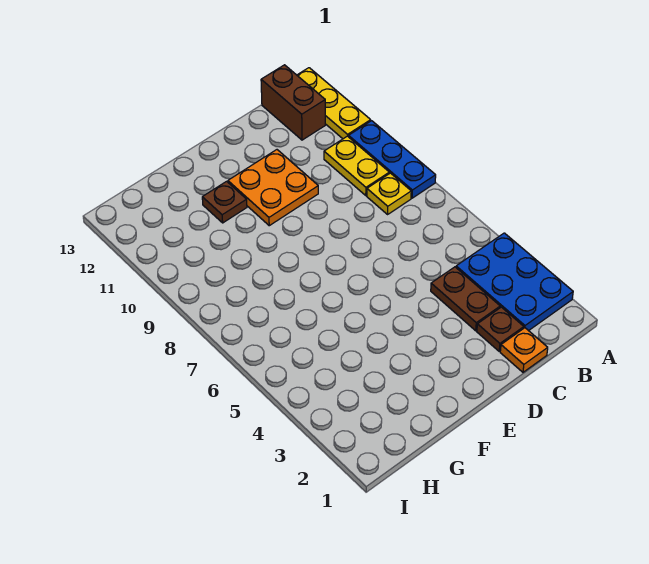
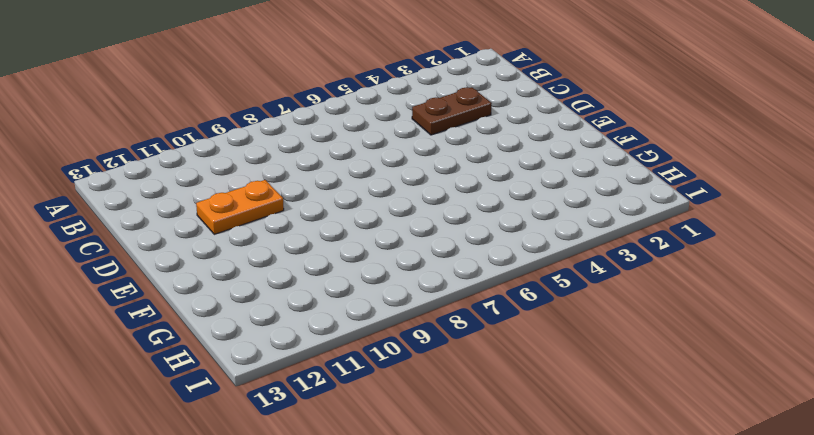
orange plate D10:D11 level 1 -> orange plate D10:E11 level 1
none -> blue plate A2:B4 level 1
none -> blue plate A8:A10 level 1

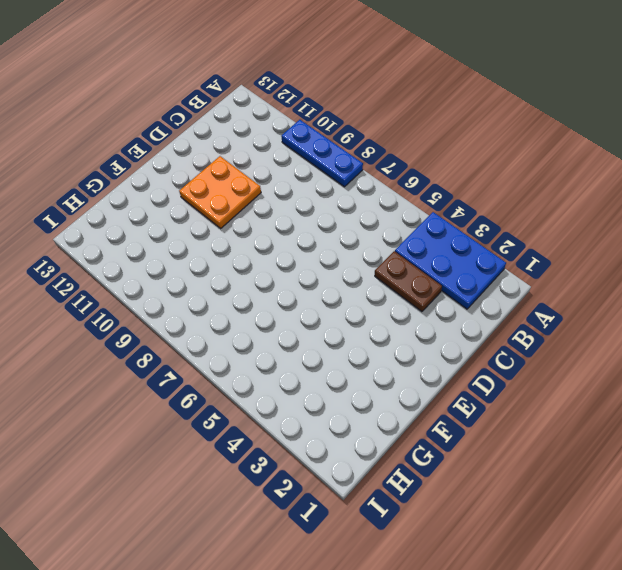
none -> yellow plate A11:A13 level 1
none -> yellow plate B8 level 1

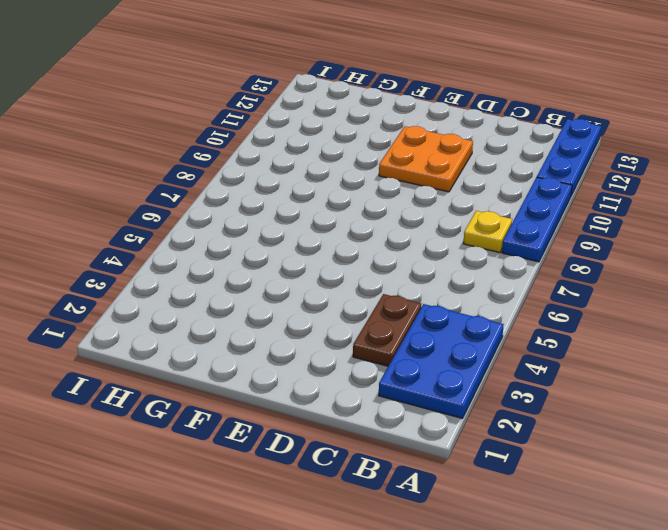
blue plate A11:A13 level 1 -> yellow plate A11:A13 level 1
none -> yellow plate B9:B10 level 1
none -> brown brick B12:B13 level 1

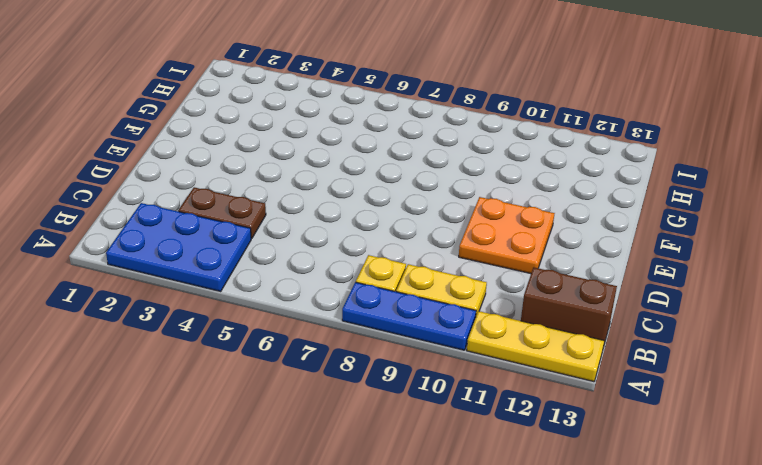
none -> orange plate C1 level 1
none -> brown plate C2 level 1

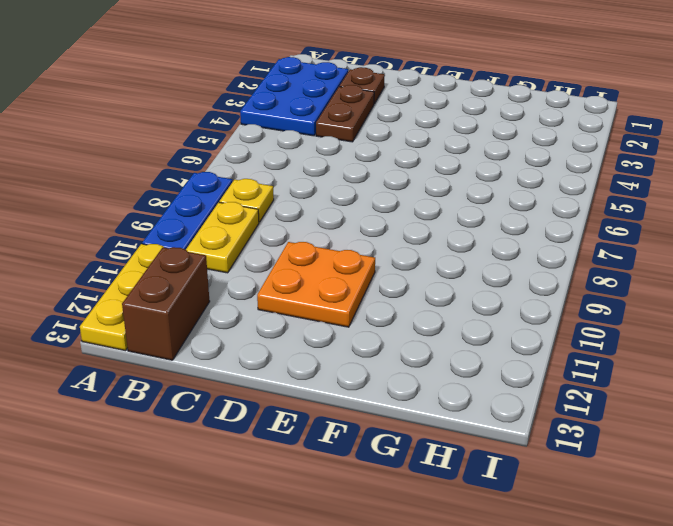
none -> orange plate C1 level 1
none -> brown plate F11 level 1

